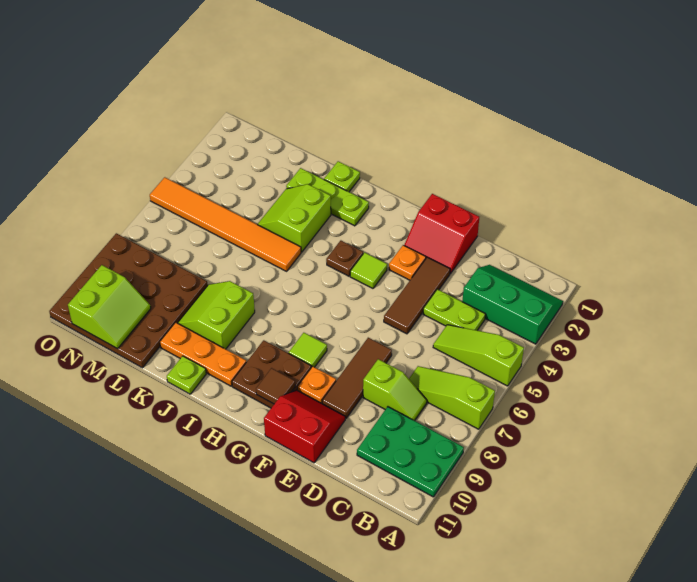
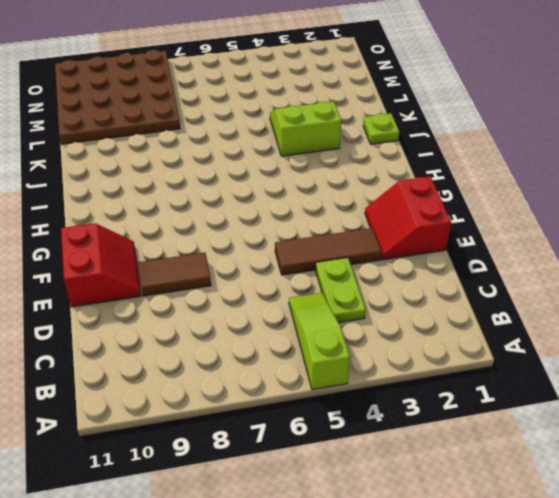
brown tile E8:E9 level 1 -> brown tile E7:E9 level 1
none -> green slope A2:C3 level 1 top 3
none -> lime slope A7:C7 level 1 top A
none -> green plate A9:C10 level 1

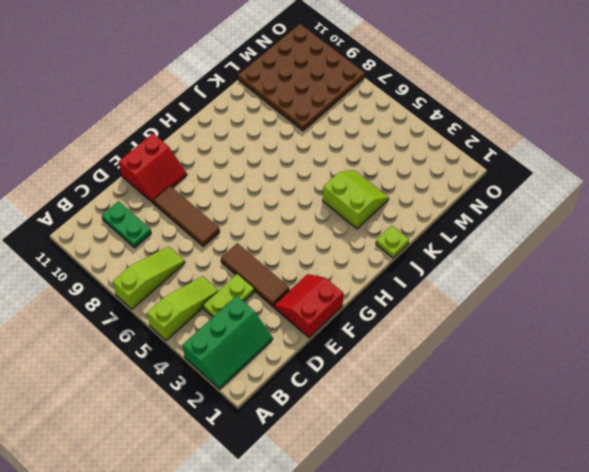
green plate C9:C10 level 1 -> green plate A9:C10 level 1
none -> lime slope C8:D8 level 1 top D
none -> orange plate F3 level 1
none -> orange plate F9 level 1

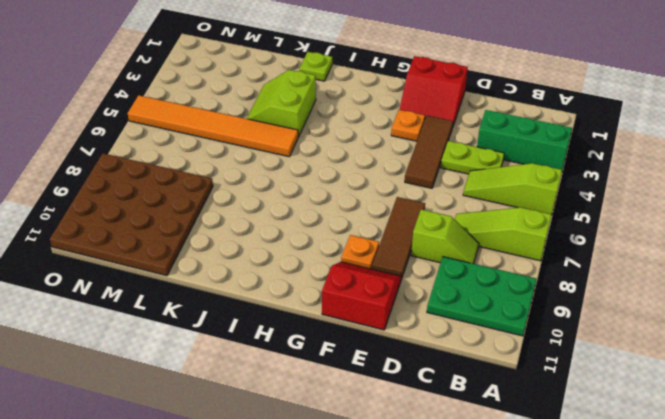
none -> lime tile G4 level 1
none -> lime tile G8 level 1
none -> brown plate G9:H10 level 1

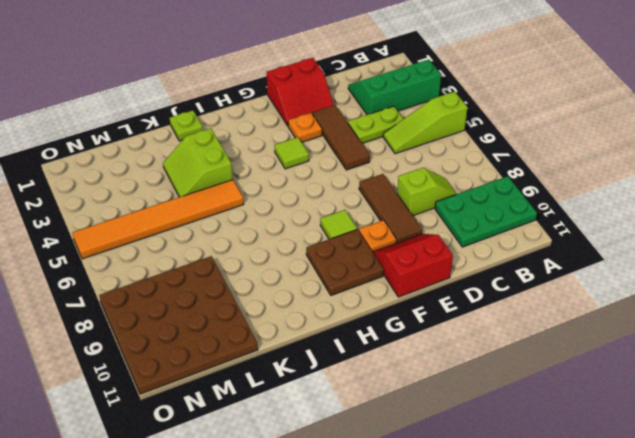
none -> lime slope A7:C7 level 1 top A
none -> brown plate H4 level 1
none -> lime plate I2:K2 level 1

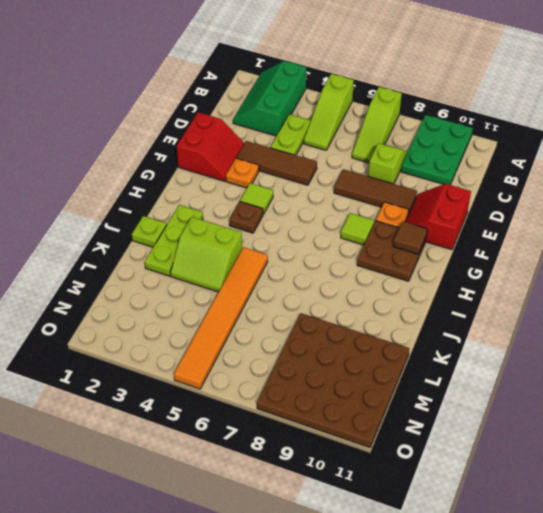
none -> orange plate I10:K10 level 1
none -> lime slope J8:K9 level 1 top J
none -> lime plate J11 level 1

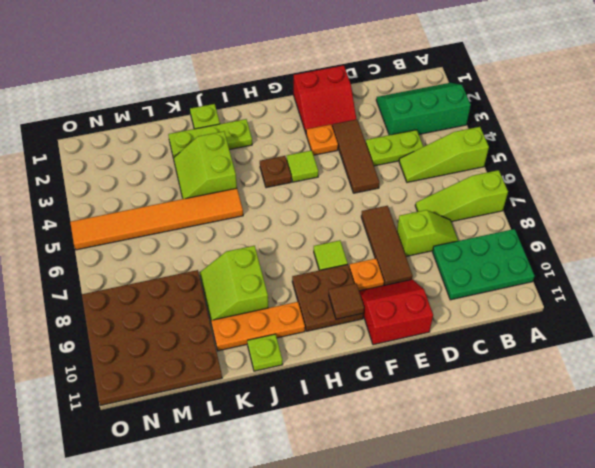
none -> lime slope M10:N11 level 2 top N

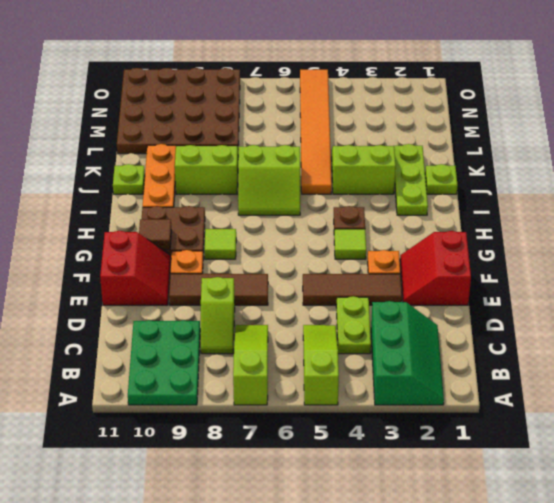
lime slope I6:J7 level 1 top J -> lime slope M10:N11 level 2 top N

